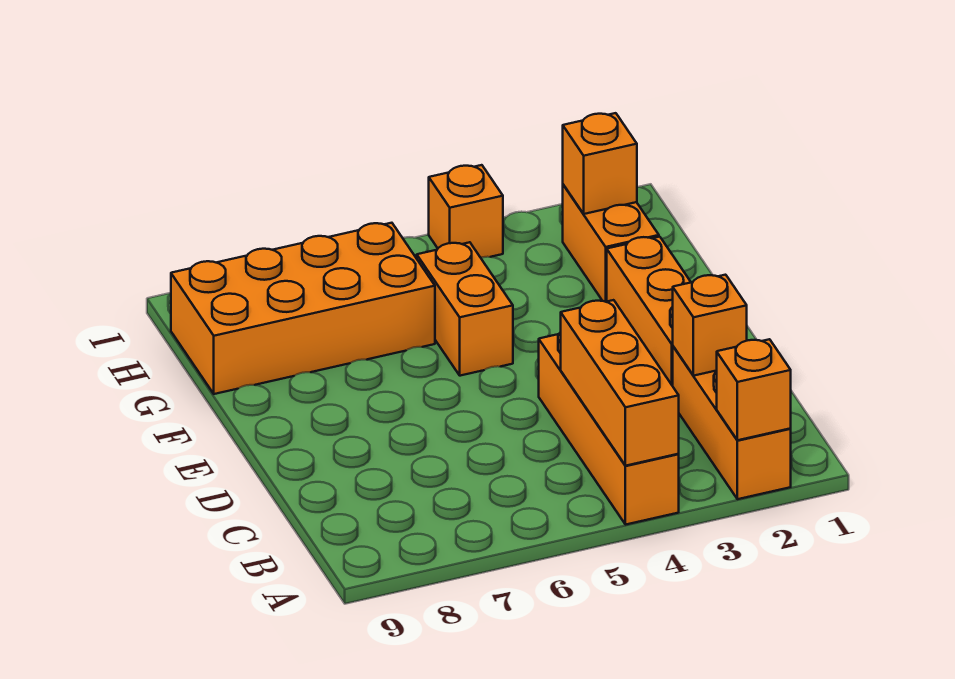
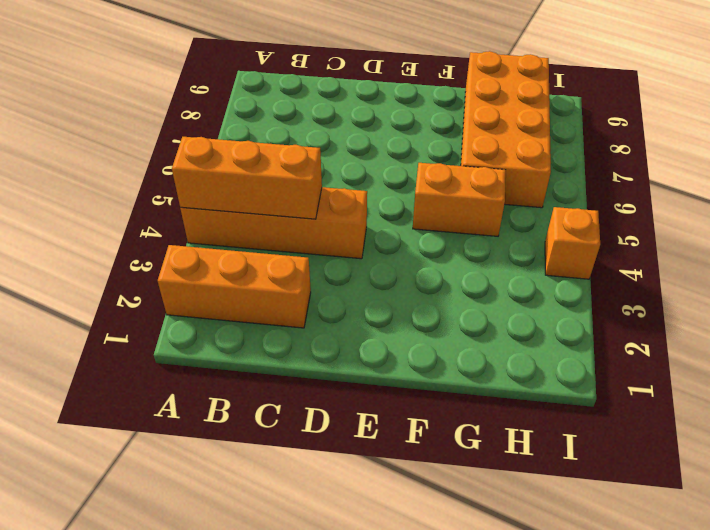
none -> orange brick D2:F2 level 1
none -> orange brick G2:H2 level 1

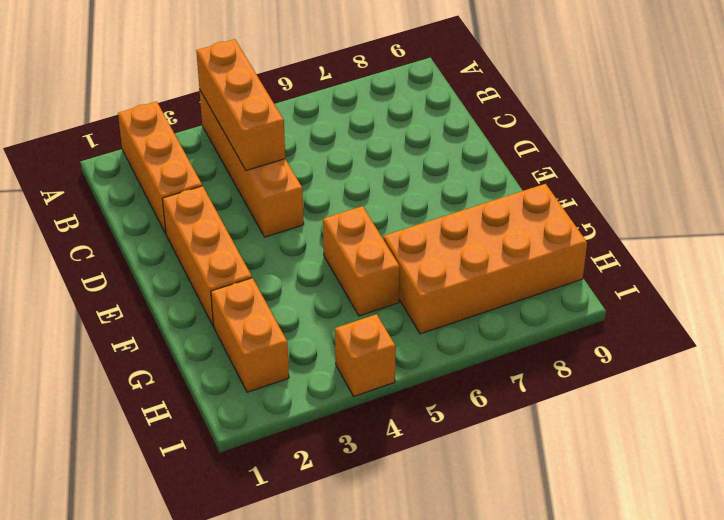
none -> orange brick A2 level 2
none -> orange brick C2 level 2

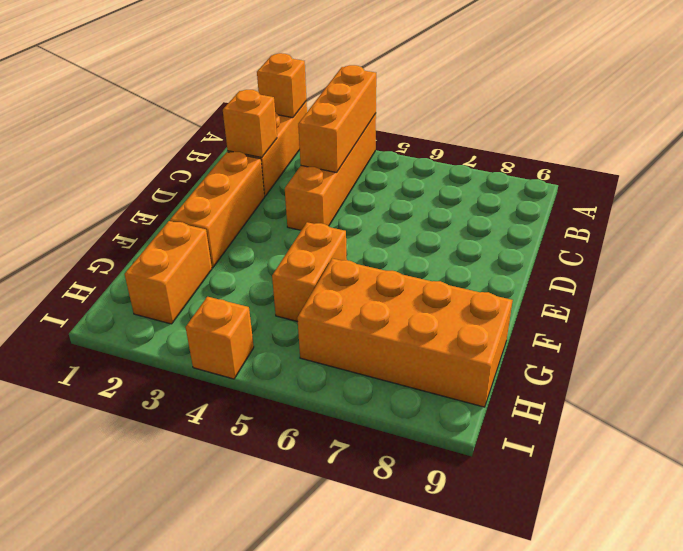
none -> orange brick H2 level 2

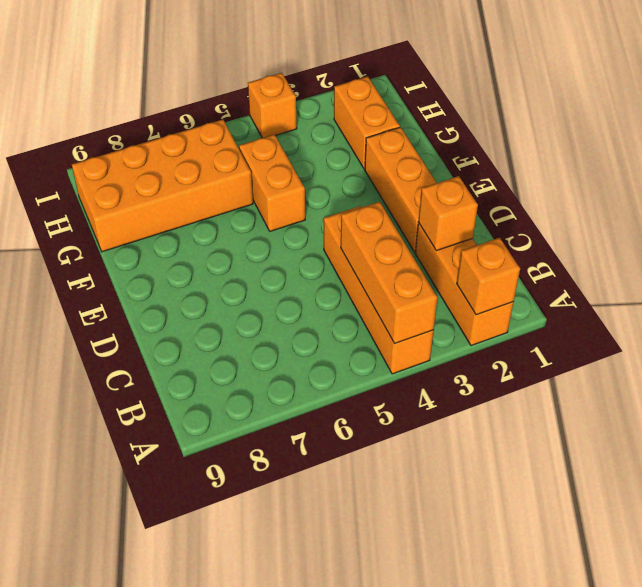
none -> orange brick H2 level 2

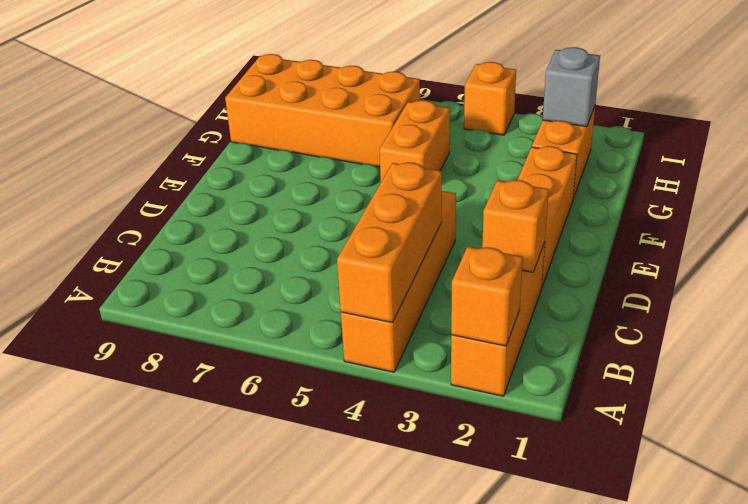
grey brick H2 level 2 -> orange brick H2 level 2

